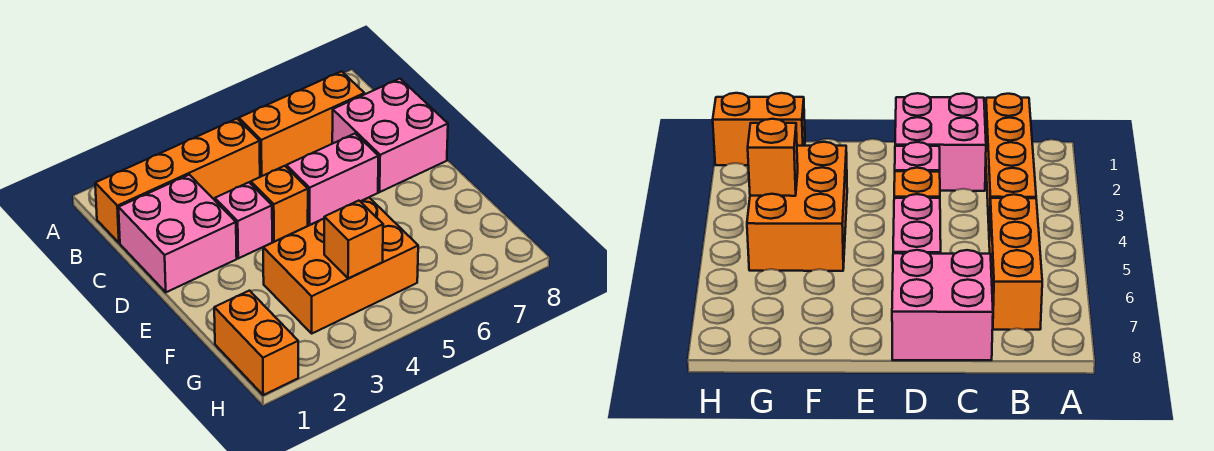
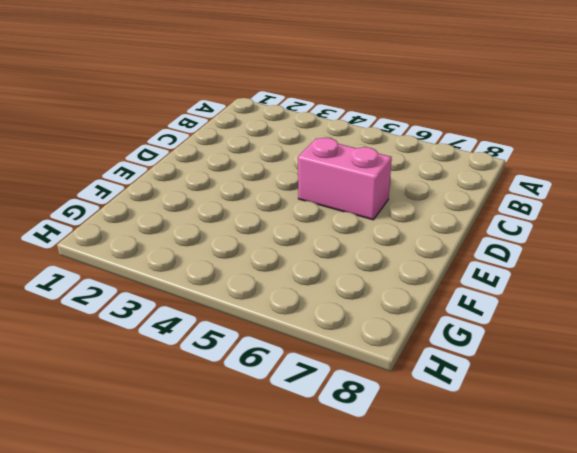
none -> orange brick B1:B4 level 1
none -> orange brick B5:B7 level 1

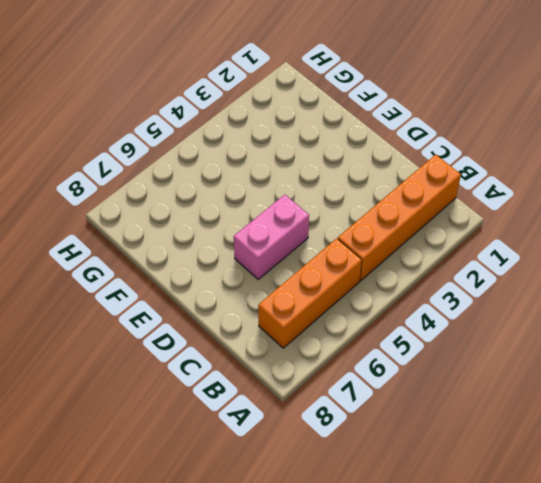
none -> pink brick C1:D2 level 1
none -> pink brick C7:D8 level 1

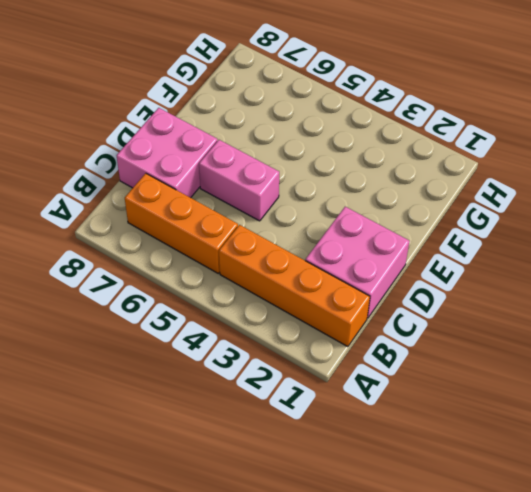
none -> pink brick D3 level 1
none -> orange brick D4 level 1

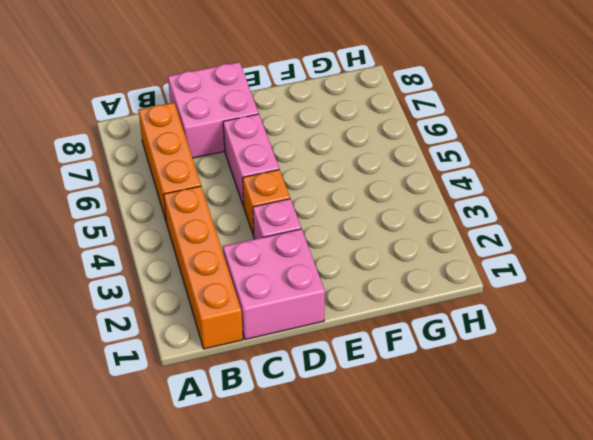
none -> orange brick F3:G5 level 1
none -> orange brick G1:H1 level 1

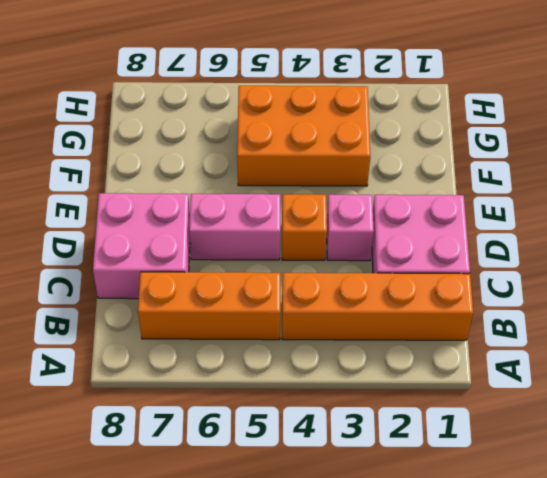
none -> orange brick G1:H1 level 1
none -> orange brick G4 level 2

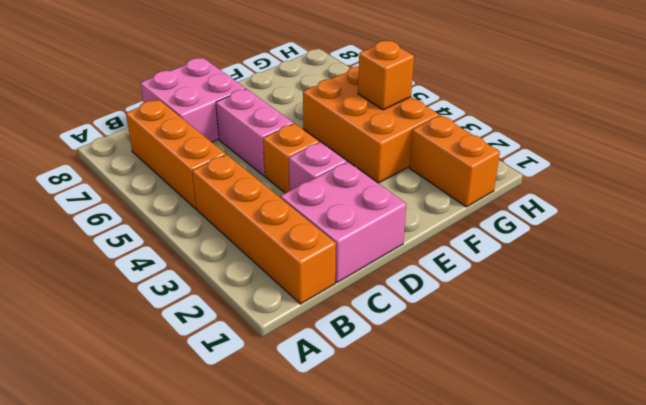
orange brick G1:G2 level 1 -> orange brick G1:H1 level 1

